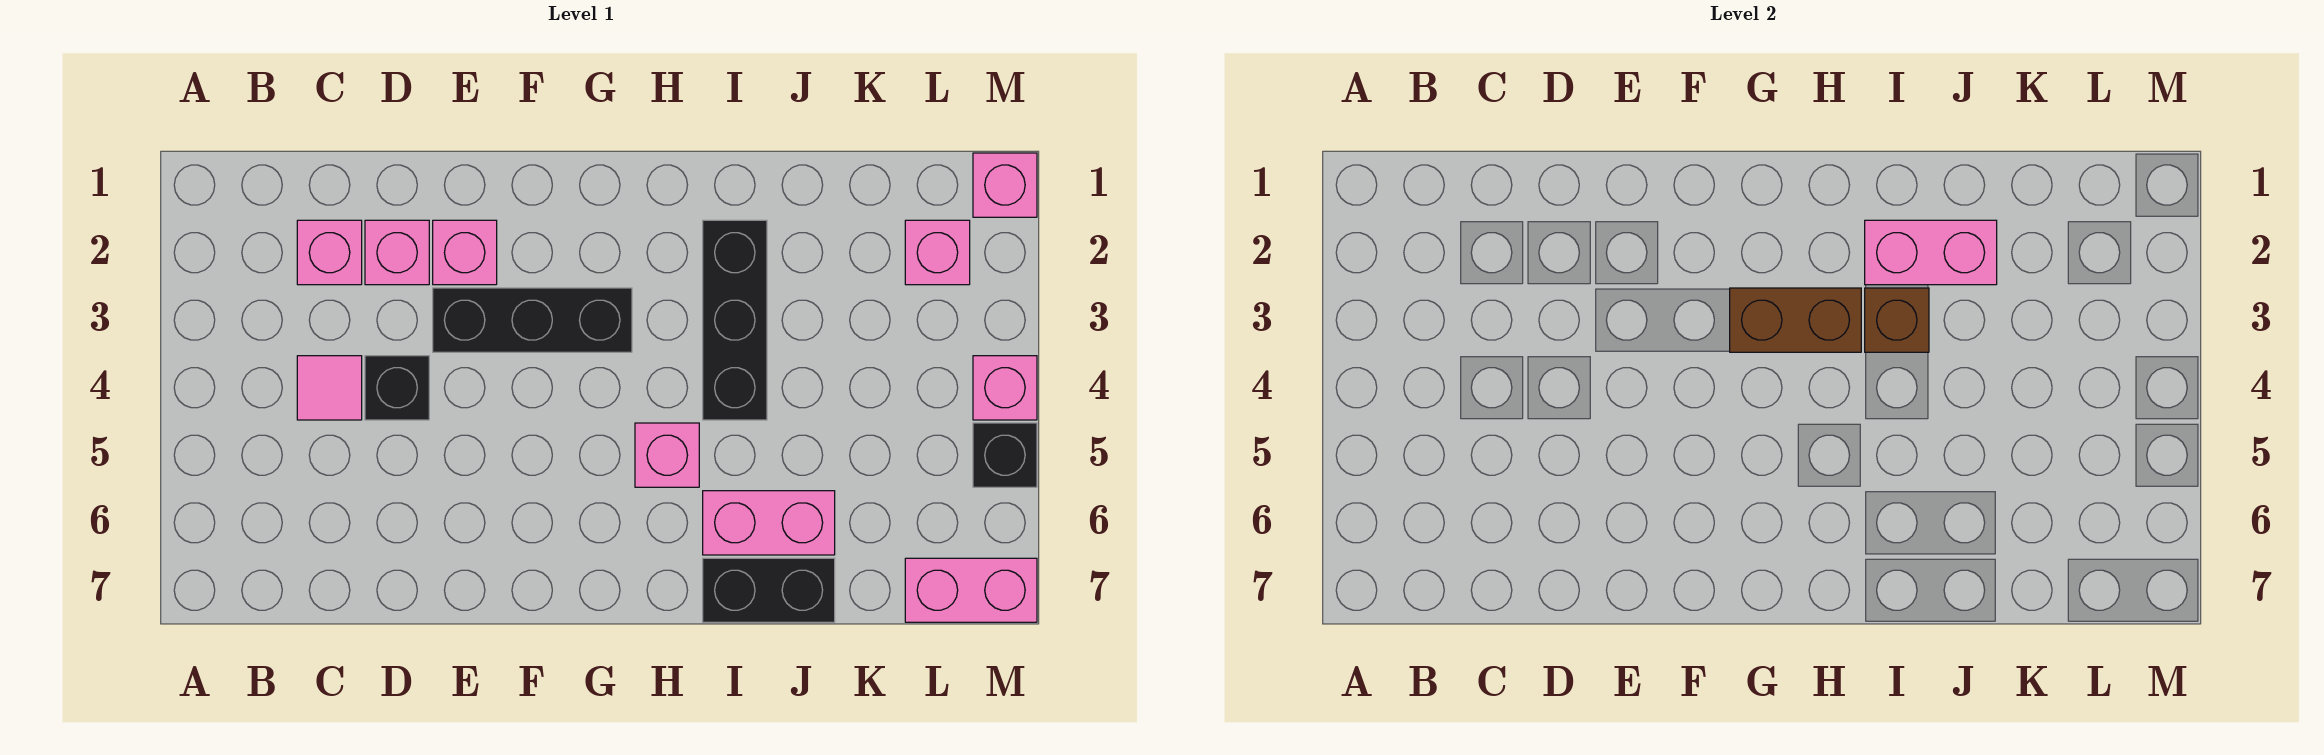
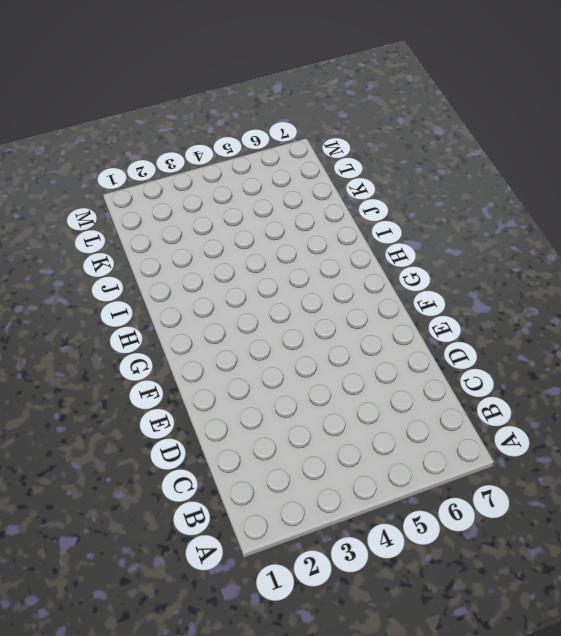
none -> pink brick C2 level 1
none -> pink tile C4 level 1
none -> pink brick D2 level 1

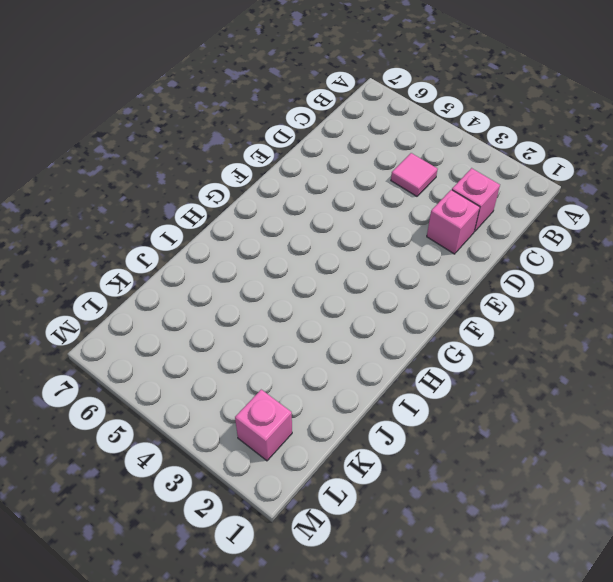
none -> black brick D4 level 1
none -> pink brick E2 level 1
none -> black brick E3:G3 level 1

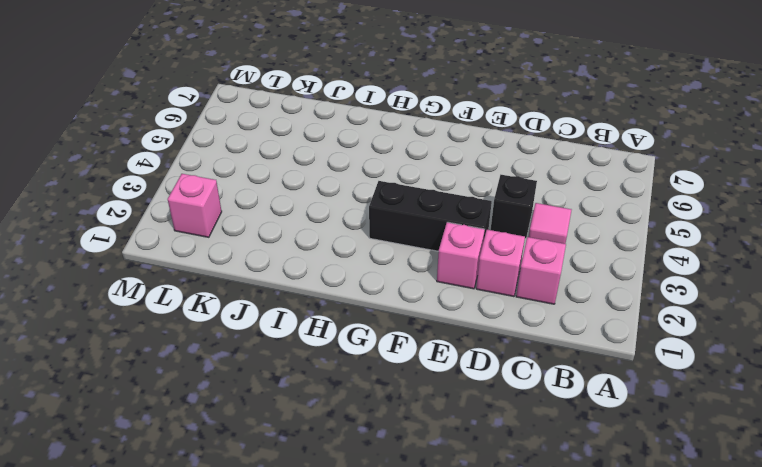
none -> pink brick H5 level 1
none -> black brick I2:I4 level 1
none -> pink brick I6:J6 level 1

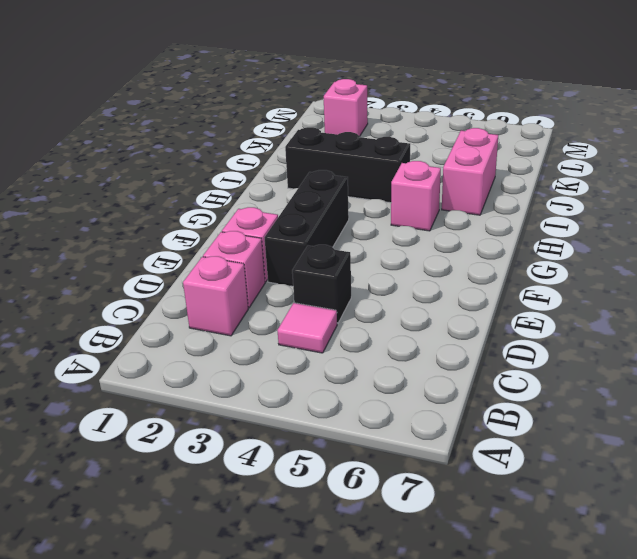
none -> black brick I7:J7 level 1
none -> pink brick L7:M7 level 1
none -> pink brick M1 level 1

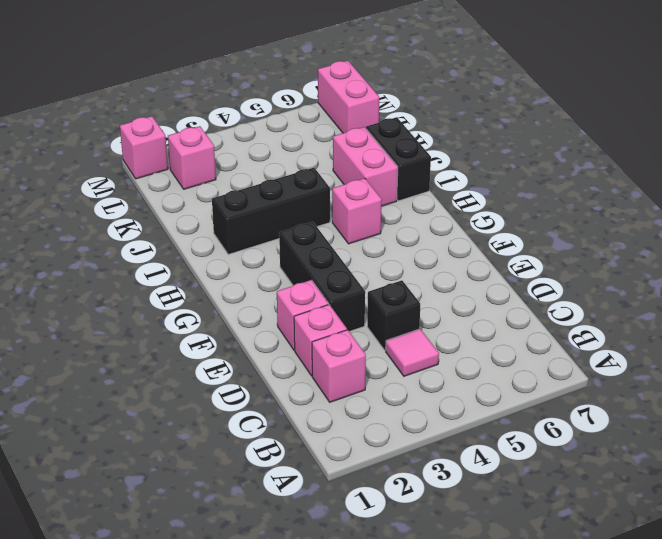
none -> pink brick M4 level 1
none -> black brick M5 level 1
none -> brown brick G3:H3 level 2

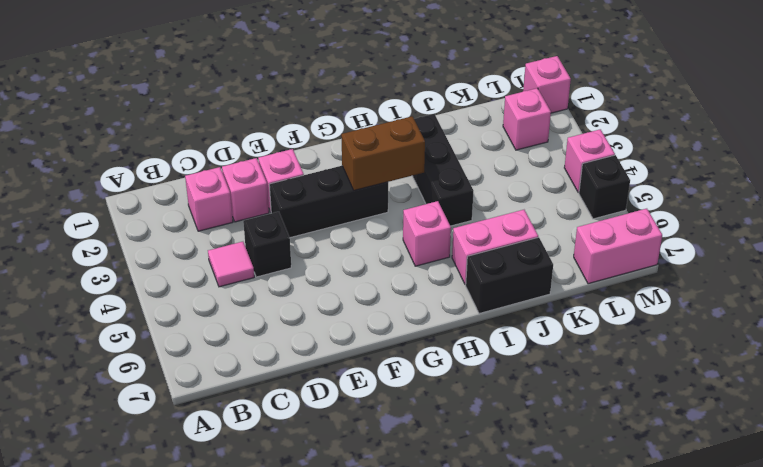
none -> pink brick I2:J2 level 2
none -> brown brick I3 level 2

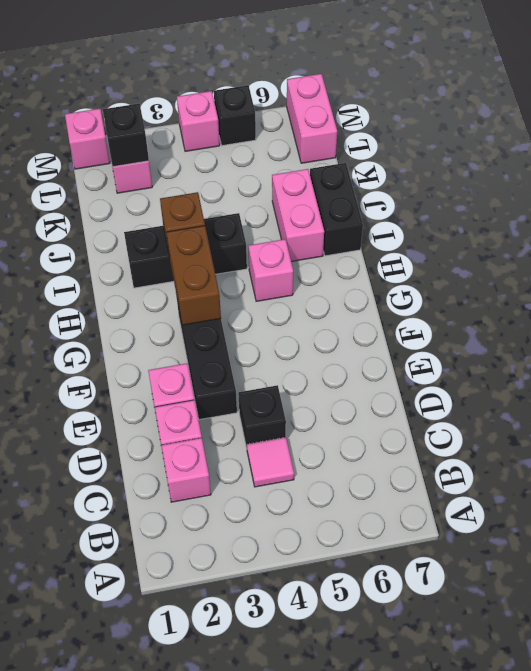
black brick L2 level 2 -> none
none -> pink brick I2:J2 level 2

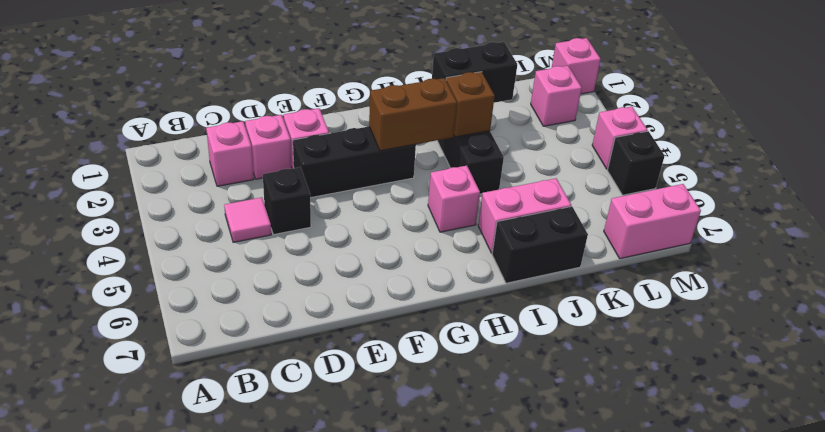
black brick I2:J2 level 2 -> pink brick I2:J2 level 2

